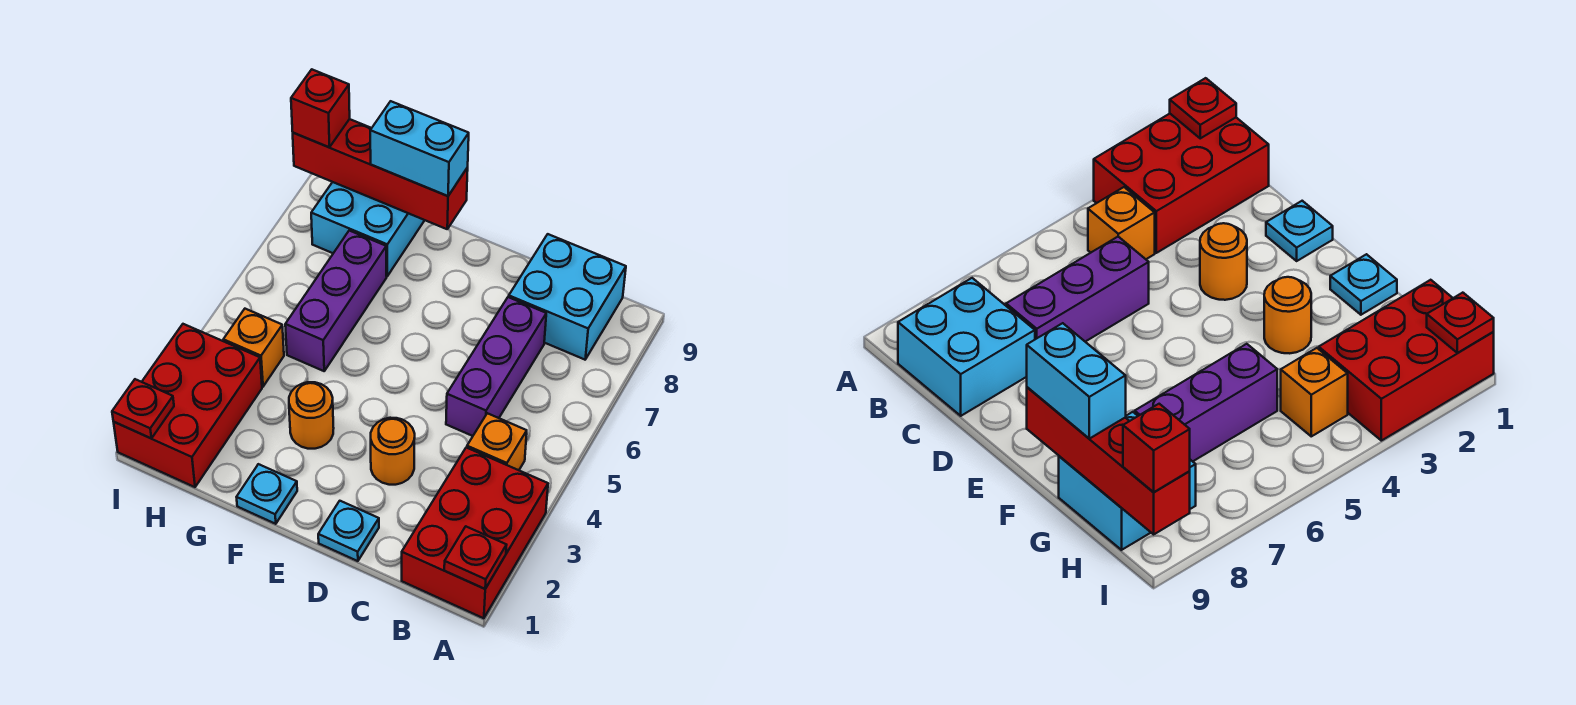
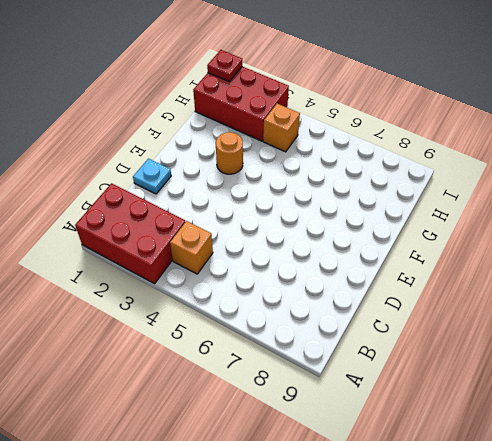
none -> cyan brick B8:C9 level 1
none -> purple brick C5:C7 level 1
none -> orange round brick D3 level 1

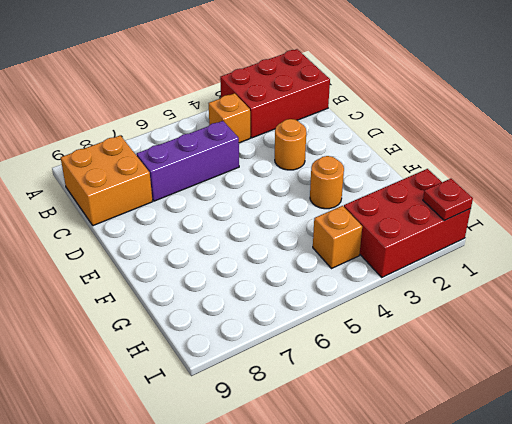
orange brick B8:C9 level 1 -> cyan brick B8:C9 level 1
none -> cyan plate D1 level 1
none -> cyan plate F1 level 1
none -> purple brick G5:G7 level 1

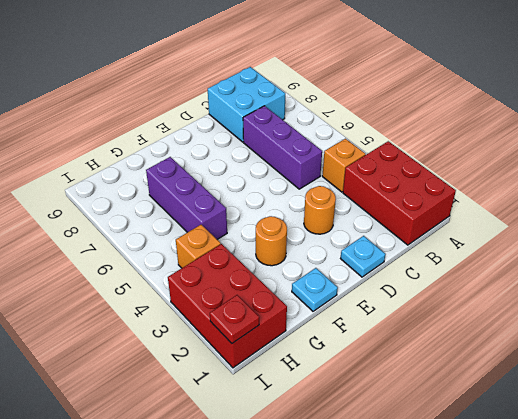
none -> cyan brick G8:H9 level 1
none -> red plate A1 level 2
none -> red brick F9:I9 level 2

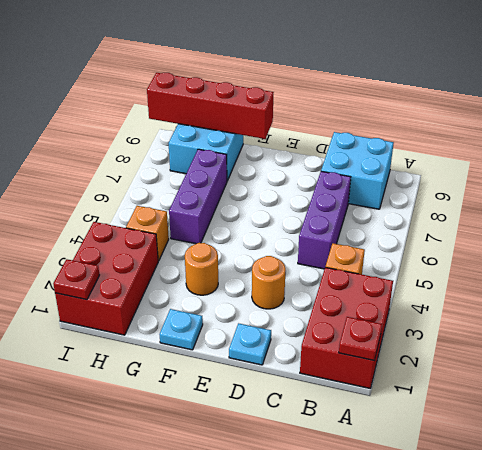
none -> cyan brick F9:G9 level 3
none -> red brick I9 level 3

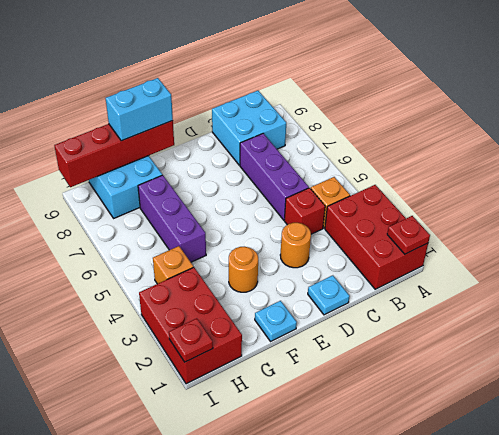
red brick C4 level 1 -> red brick I9 level 3

